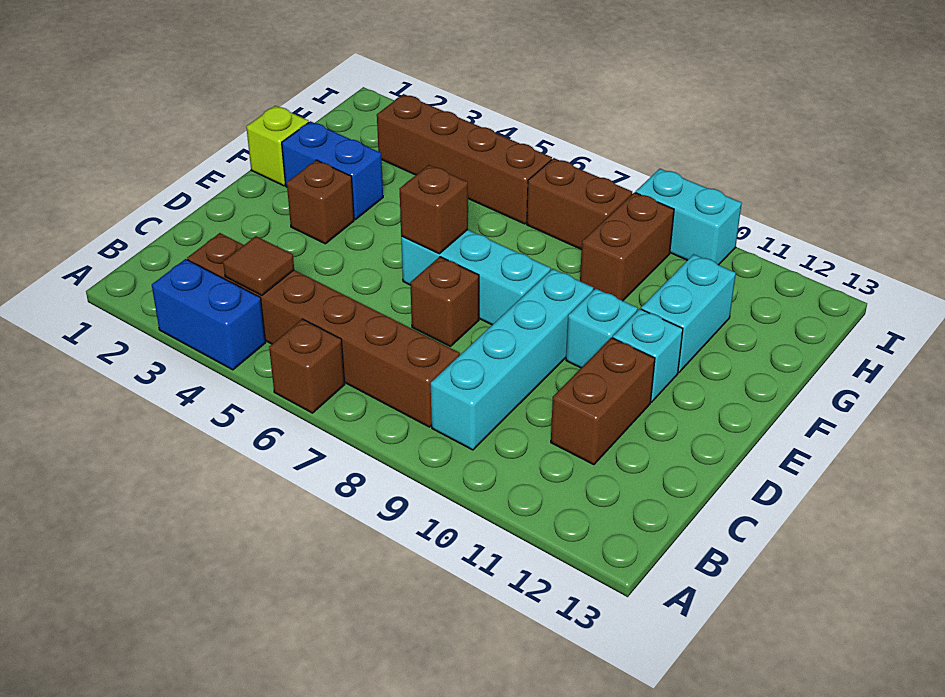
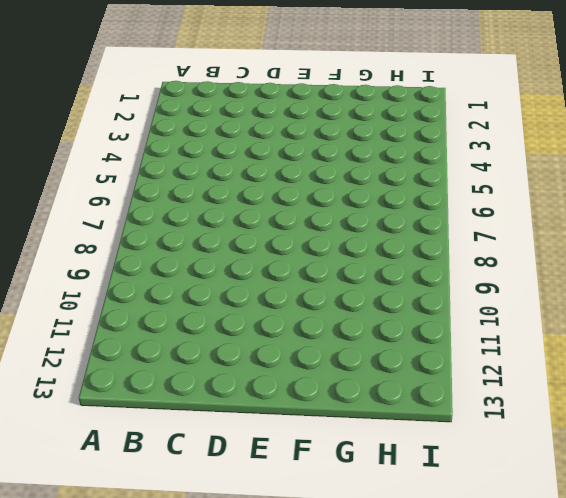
none -> blue brick A3:A4 level 1
none -> brown brick A6 level 1
none -> brown brick B3:B8 level 1

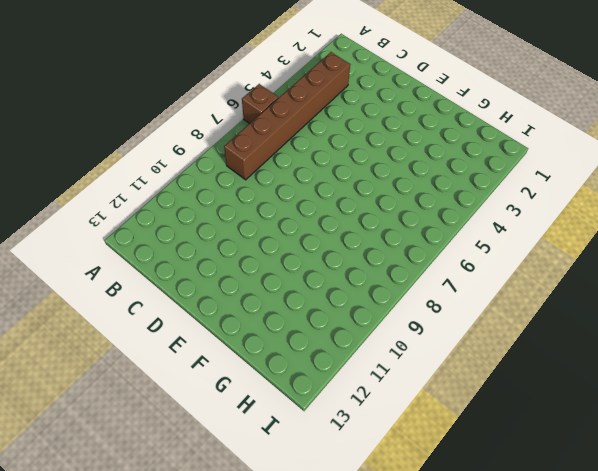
none -> blue brick A3:A4 level 1
none -> cyan brick B9:E9 level 1
none -> brown brick C11:D11 level 1

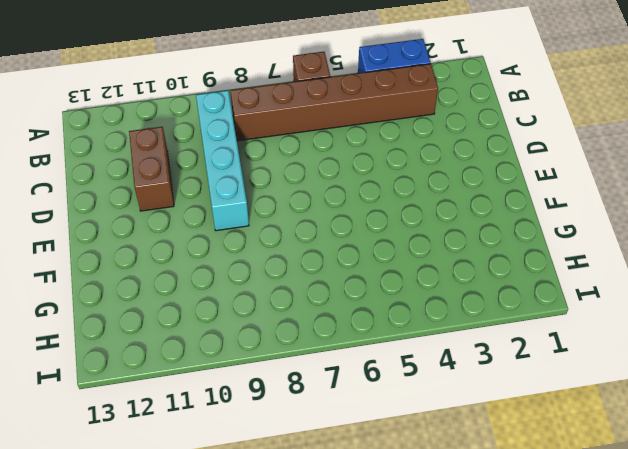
none -> brown brick D7 level 1
none -> brown brick E3 level 1
none -> cyan brick E6:E8 level 1

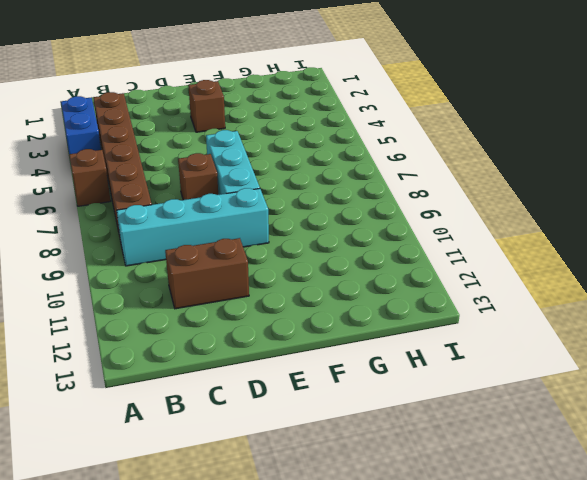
none -> cyan brick E10 level 1
none -> cyan brick E11 level 1
none -> lime brick F1 level 1

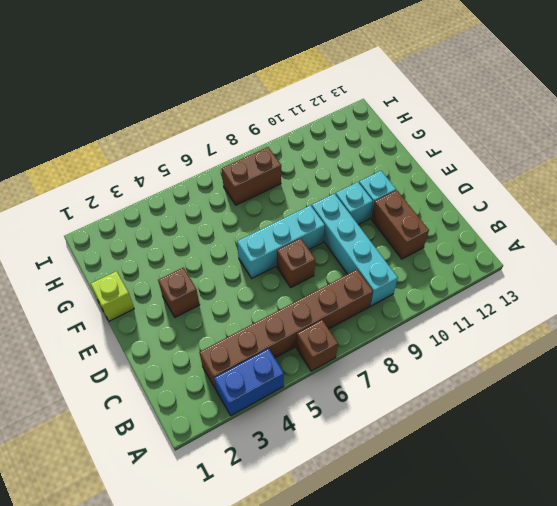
none -> blue brick F2:F3 level 1
none -> cyan brick F11:G11 level 1
none -> brown brick G9:H9 level 1

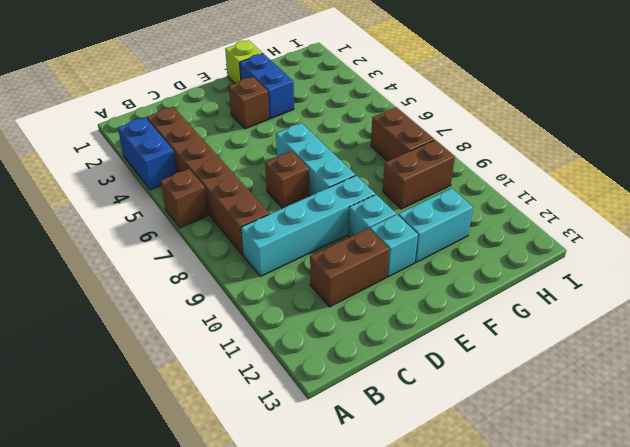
none -> brown brick H3:H6 level 1
none -> cyan brick I9:I10 level 1
none -> brown tile B4 level 2

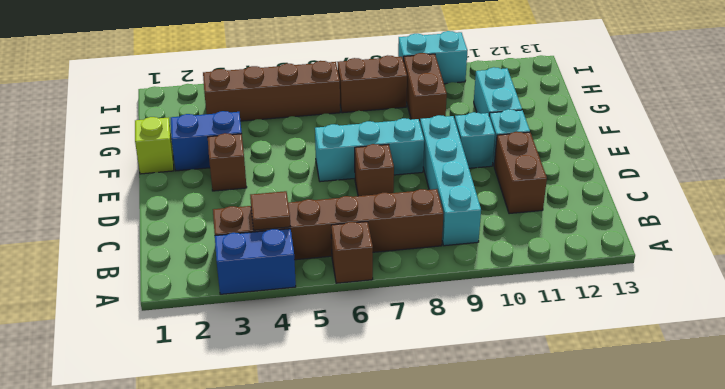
none -> brown brick E6 level 2

